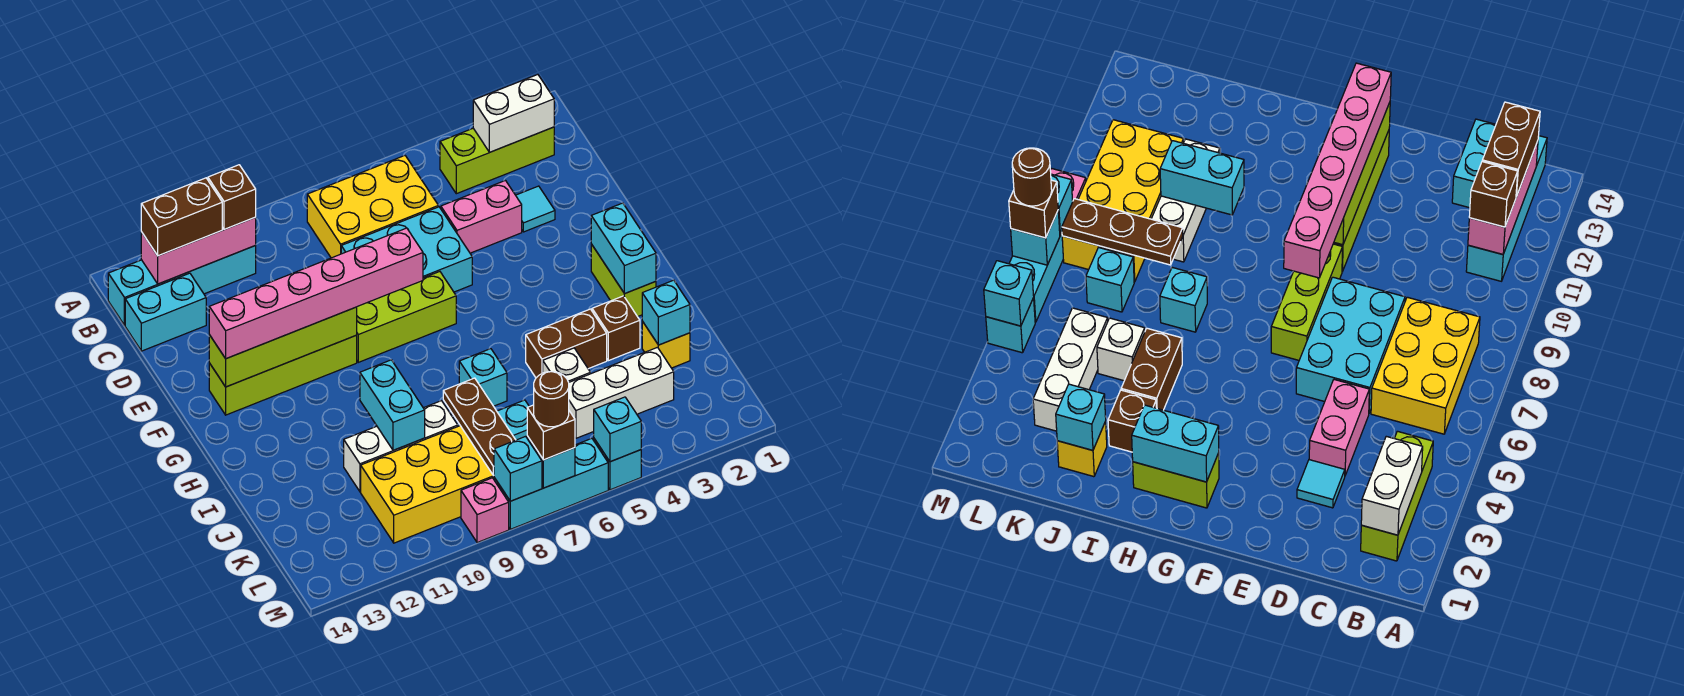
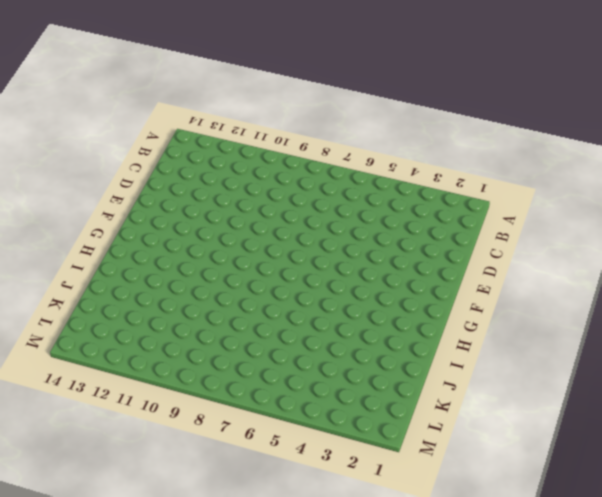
none -> lime brick B2:B4 level 1
none -> yellow brick B6:C8 level 1
none -> cyan brick B11:B14 level 1
none -> cyan brick C13:C14 level 1

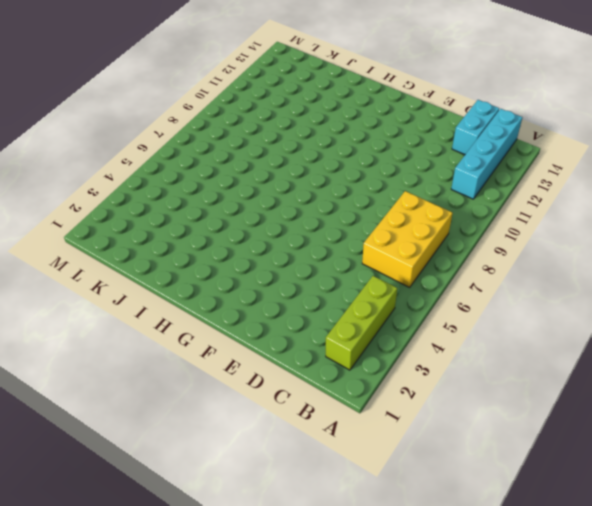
none -> cyan tile D3 level 1
none -> pink brick D4:D5 level 1
none -> cyan brick D6:E8 level 1
none -> lime brick F7:F9 level 1

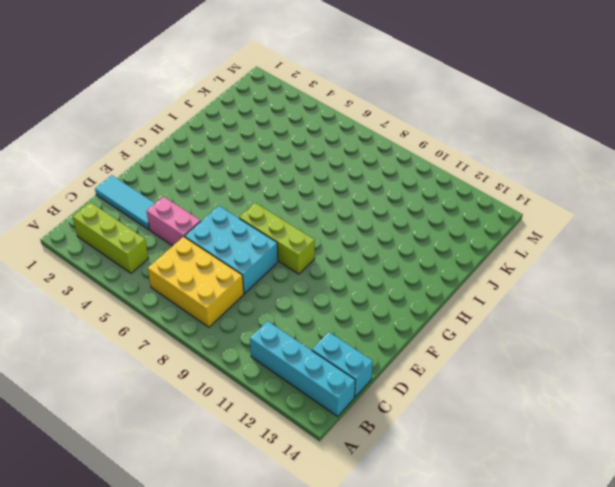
cyan tile D1:D3 level 1 -> cyan tile D3 level 1
none -> lime brick F10:F13 level 1
none -> lime brick G2:H2 level 1
none -> brown brick I3 level 1
none -> brown brick I4:I5 level 1

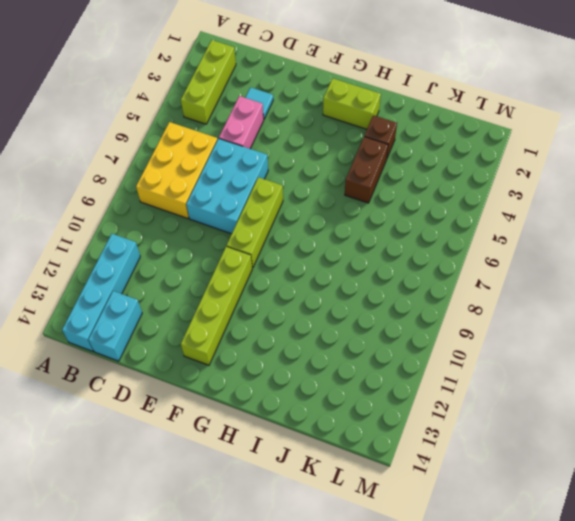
none -> cyan brick I7 level 1
none -> yellow brick J2 level 1
none -> white brick J5 level 1
none -> white brick J9:J11 level 1

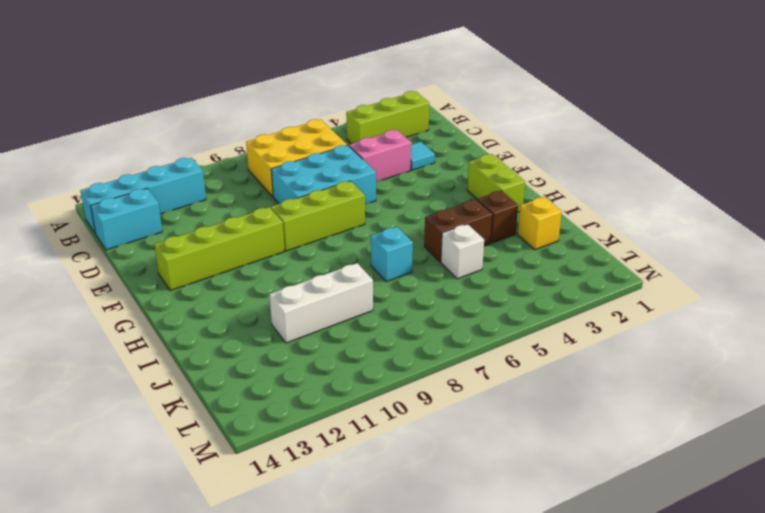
none -> white brick K3:K5 level 1
none -> cyan brick K7 level 1
none -> yellow brick K8:L11 level 1
none -> cyan brick M5 level 1

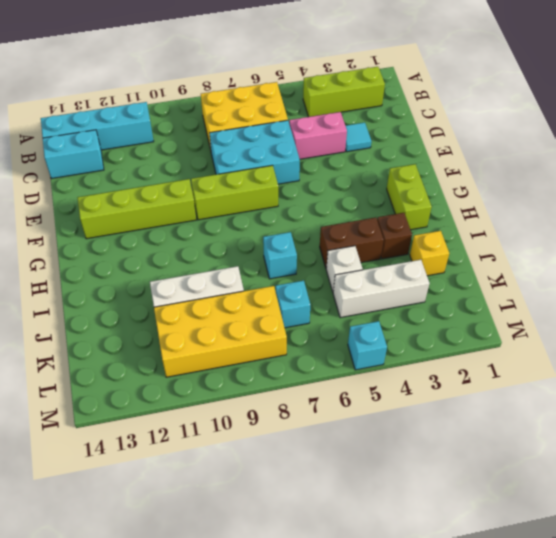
none -> cyan brick M6:M8 level 1
none -> pink brick M9 level 1
none -> white brick B2:B3 level 2
none -> pink brick B11:B13 level 2

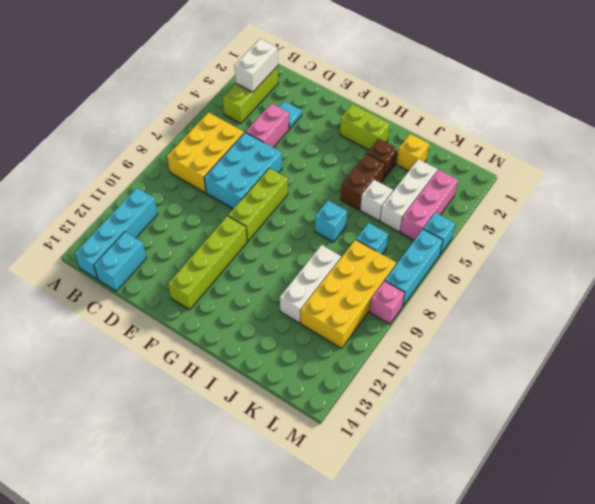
pink brick L3:L5 level 1 -> pink brick B11:B13 level 2
none -> lime brick F10:F13 level 2
none -> cyan brick G2:H2 level 2
none -> cyan brick I10:J10 level 2
none -> cyan brick J2 level 2

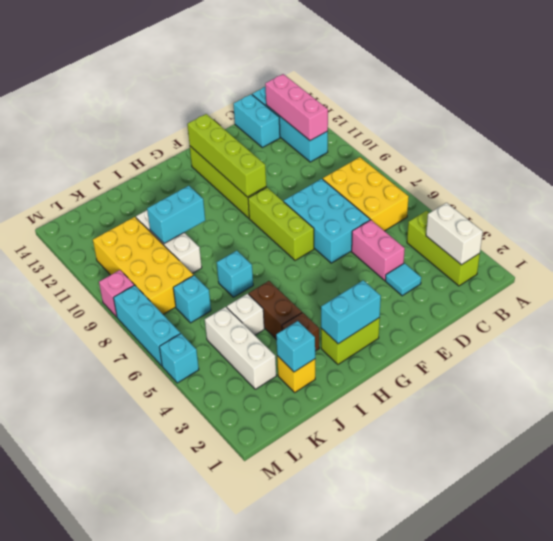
none -> brown plate J8:L8 level 2
none -> cyan brick M5 level 2
none -> cyan brick M7 level 2
none -> cyan brick M8 level 2

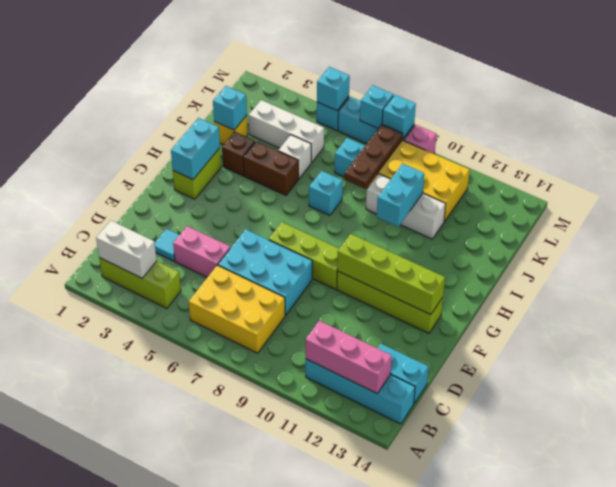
none -> brown brick B11 level 3
none -> brown brick B12:B13 level 3
none -> pink brick F8:F13 level 3
none -> brown brick M7 level 3

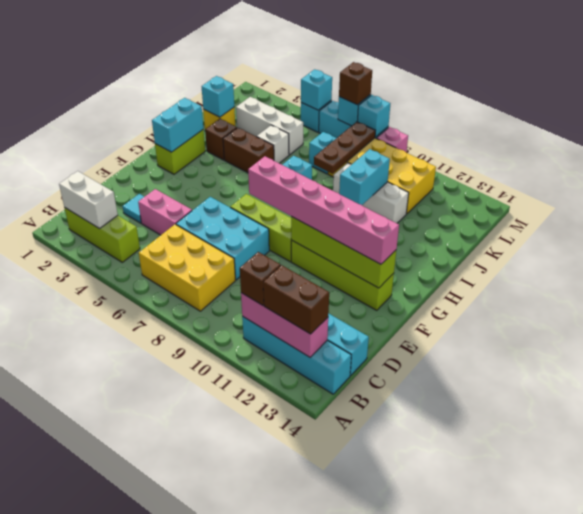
none -> brown round brick M7 level 4

